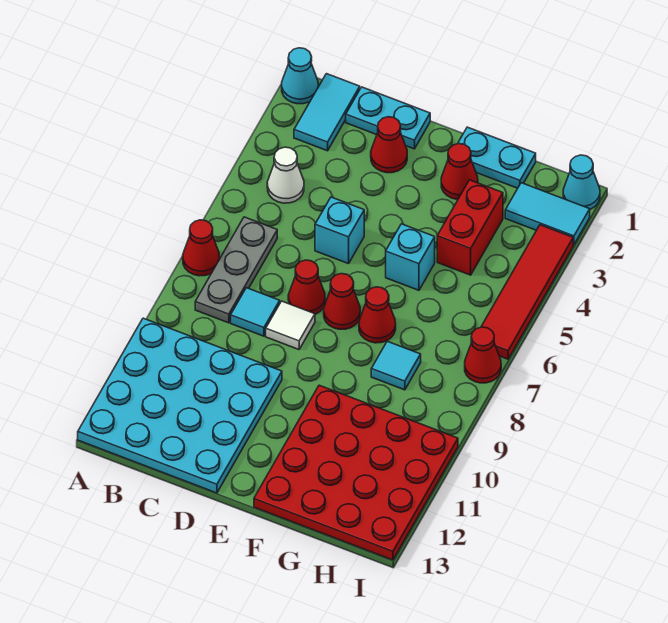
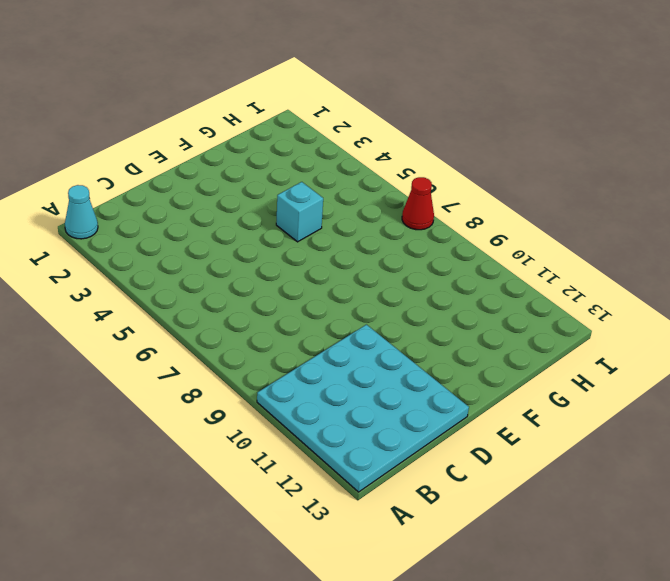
none -> red cone A7 level 1
none -> cyan tile B1:B2 level 1
none -> white cone B4 level 1

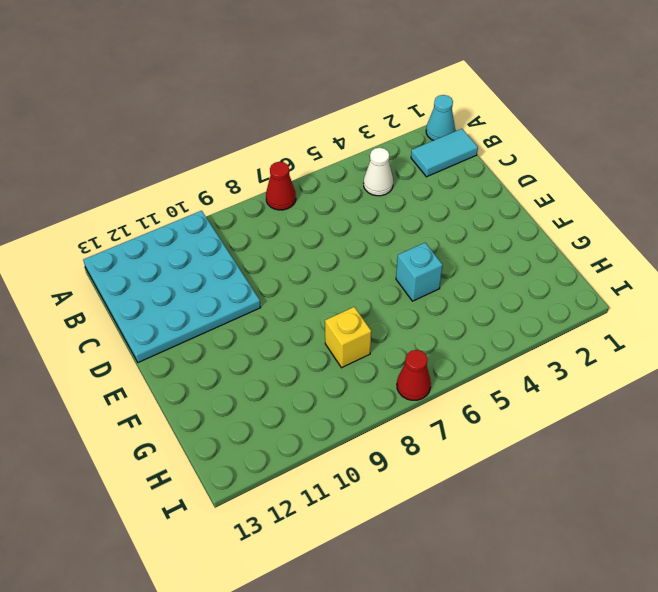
yellow brick G8 level 1 -> cyan tile G8 level 1
none -> grey plate B6:B8 level 1
none -> cyan plate C1:D1 level 1
none -> cyan tile C8 level 1

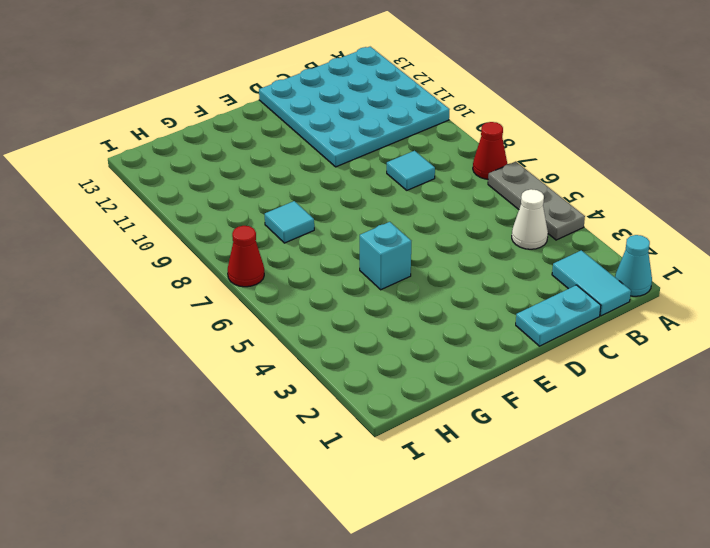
grey plate A4:A6 level 1 -> grey plate B6:B8 level 1
none -> red cone D2 level 1
none -> cyan brick D5 level 1
none -> red cone D7 level 1

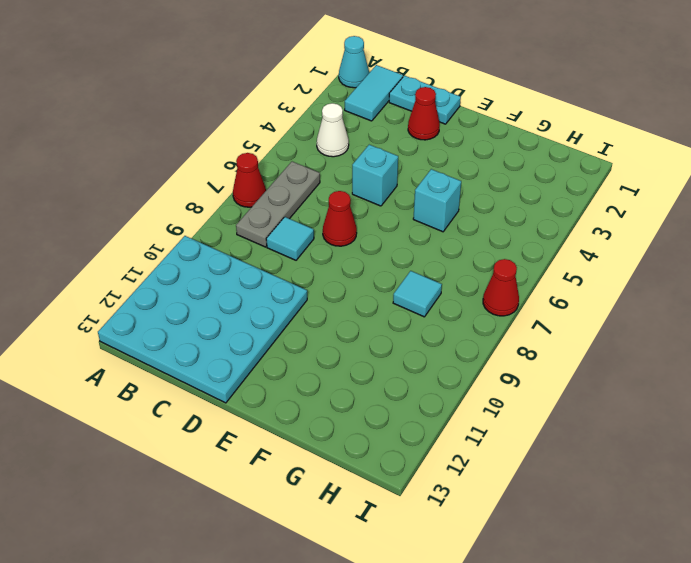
none -> white tile D8 level 1
none -> red cone E7 level 1
none -> cyan plate F1:G1 level 1

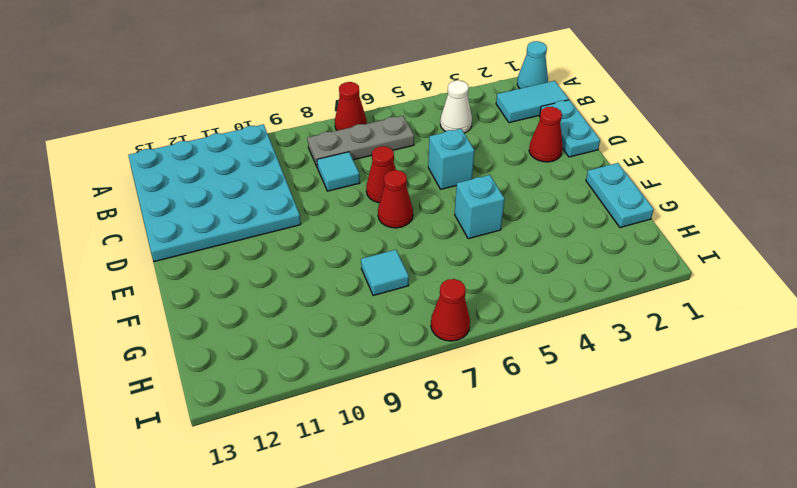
none -> white tile D8 level 1
none -> red cone F2 level 1
none -> red cone F7 level 1

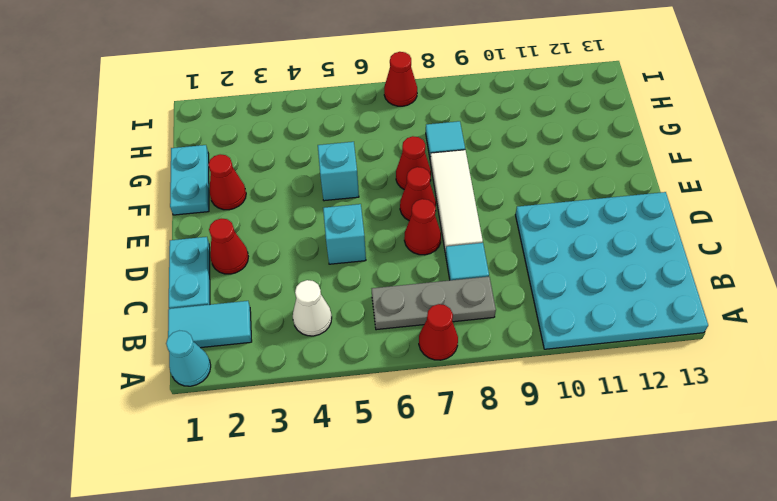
white tile D8:F8 level 1 -> white tile D8 level 1
none -> red plate F10:I13 level 1
none -> red brick G3:G4 level 1
none -> cyan tile H2:I2 level 1

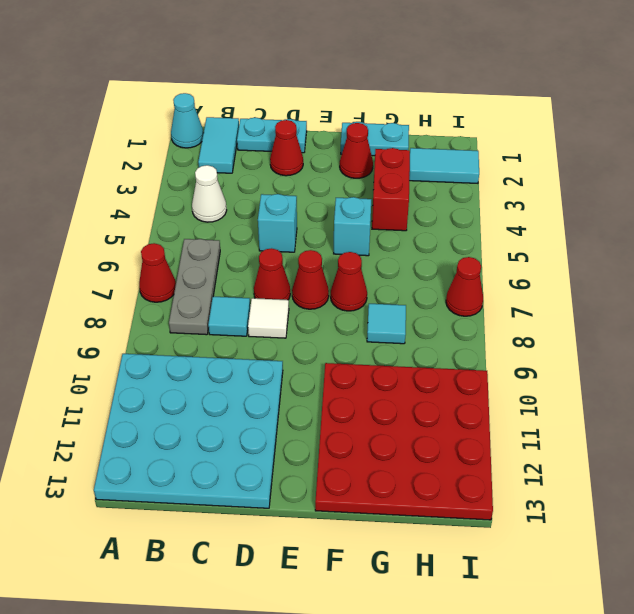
none -> cyan cone I1 level 1
none -> red tile I3:I6 level 1

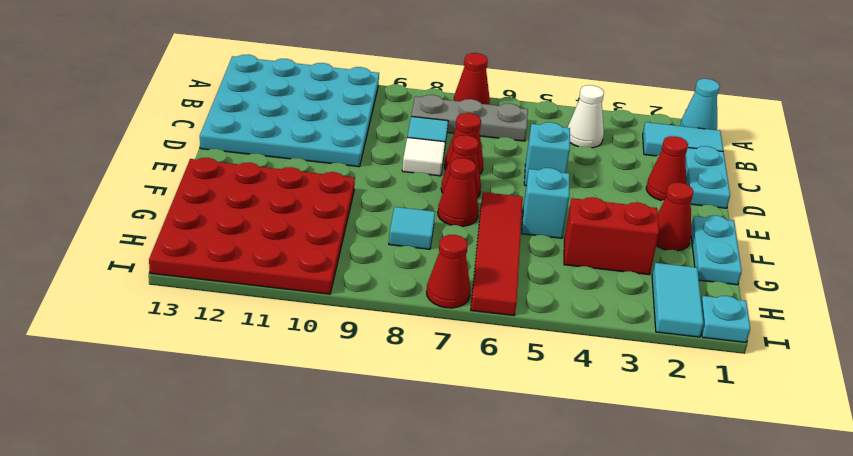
red tile F6:I6 level 1 -> red tile I3:I6 level 1
cyan plate I1 level 1 -> cyan cone I1 level 1

